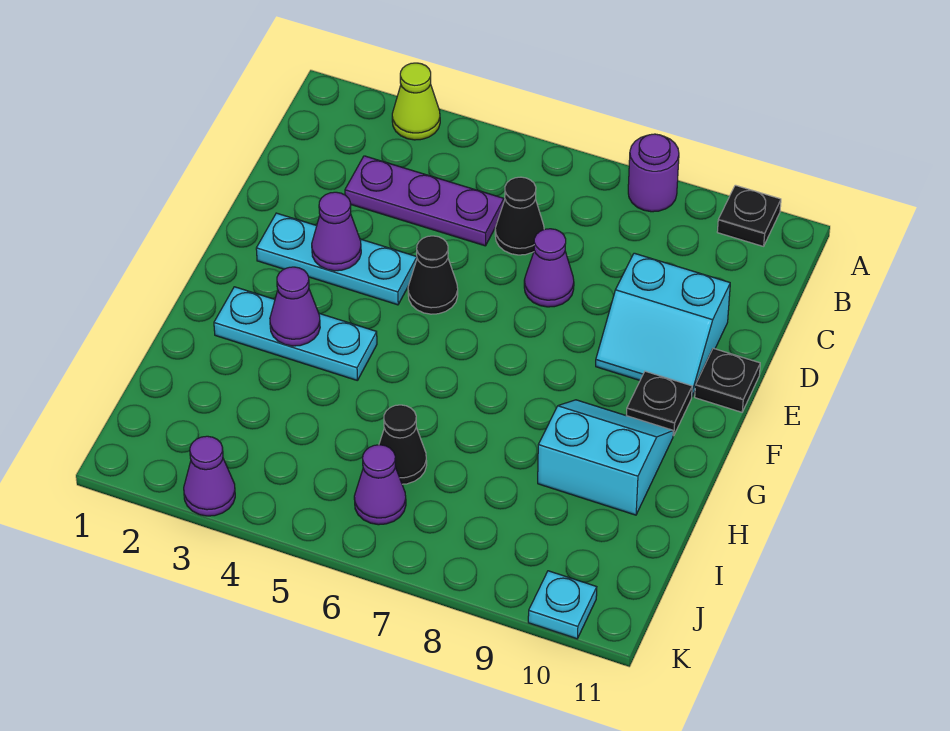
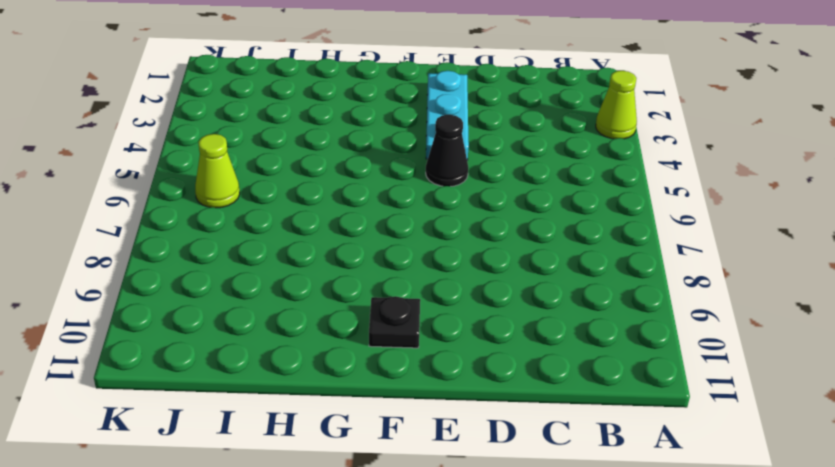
lime cone J6 level 1 -> purple cone J6 level 1
none -> purple round brick A8 level 1
none -> black plate A10 level 1
none -> purple plate C3:C5 level 1

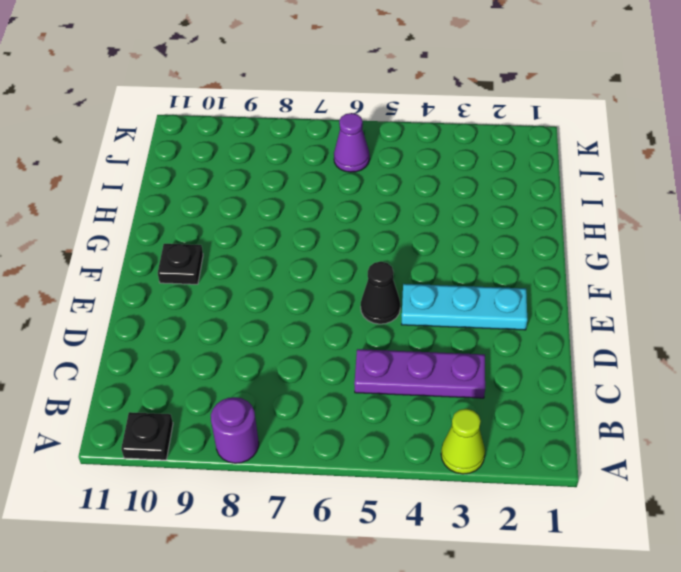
none -> black cone C6 level 1
none -> purple cone D7 level 1
none -> cyan slope D9:E10 level 1 top D

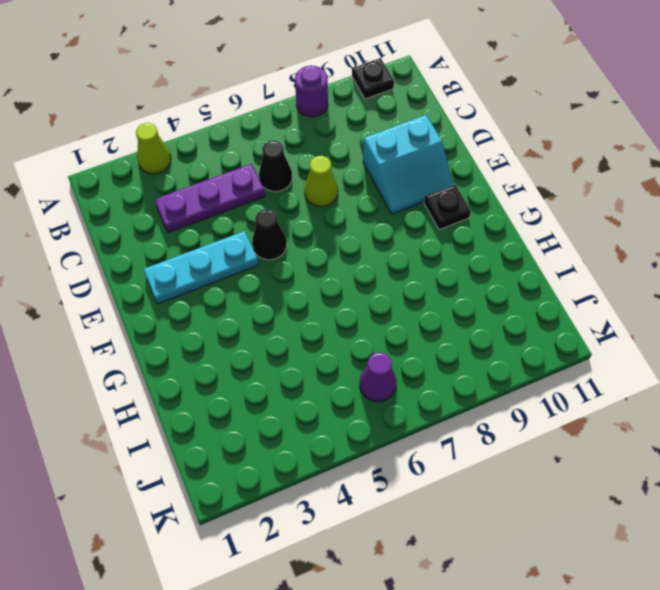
lime cone D7 level 1 -> purple cone D7 level 1
none -> black plate E11 level 1
none -> cyan plate G2:G4 level 1
none -> cyan slope G9:H10 level 1 top H

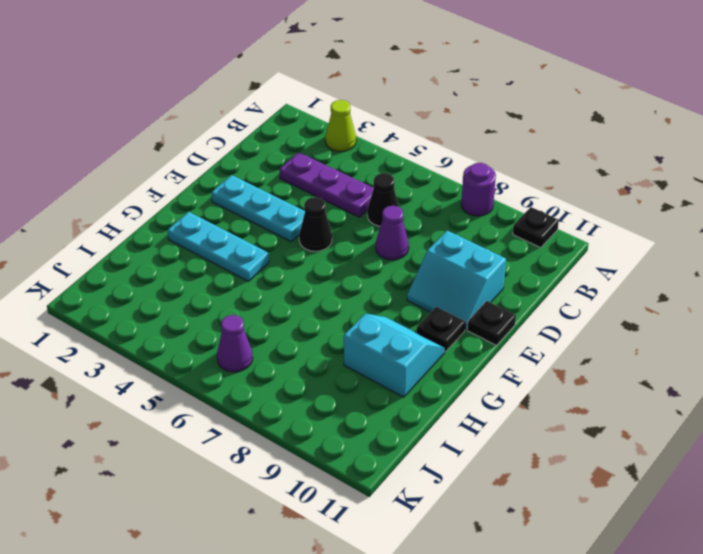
none -> black cone I6 level 1
none -> purple cone K3 level 1
none -> cyan plate K10 level 1

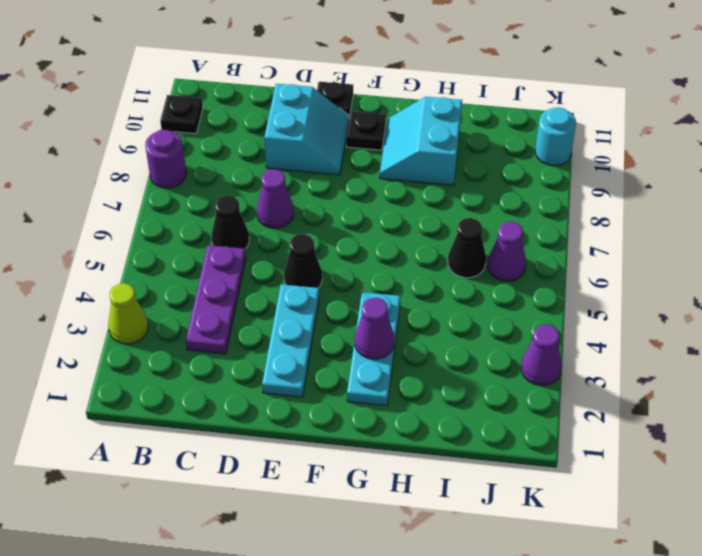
cyan round brick K10 level 1 -> cyan plate K10 level 1
none -> purple cone E3 level 2

